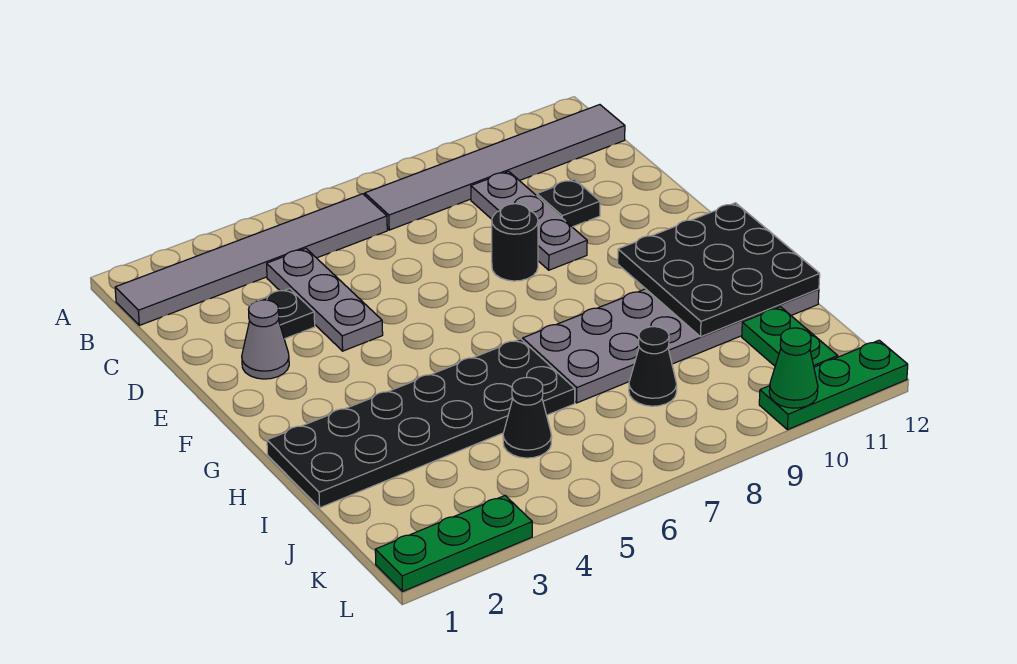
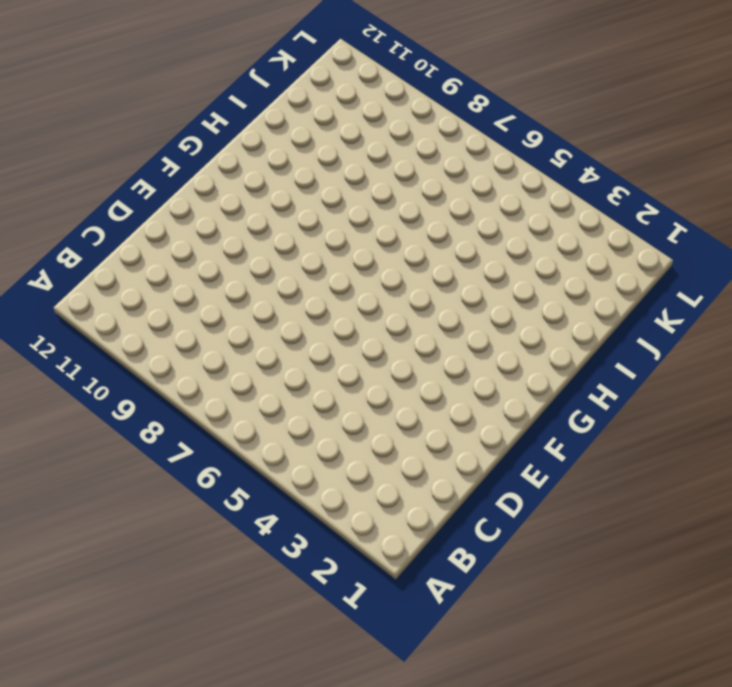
none -> grey tile B1:B6 level 1
none -> grey tile B7:B12 level 1
none -> grey plate C4:E4 level 1

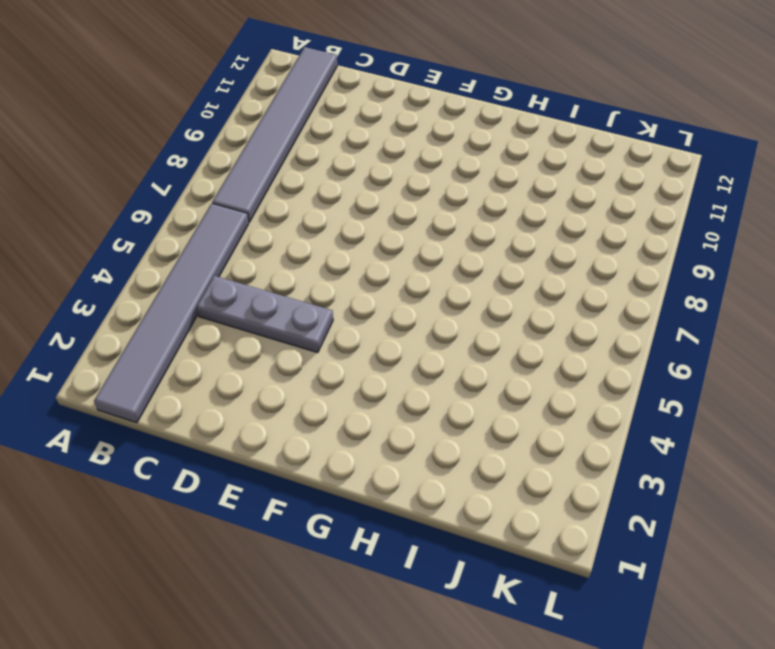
none -> grey plate C9:E9 level 1
none -> black plate D3 level 1
none -> black plate D10 level 1

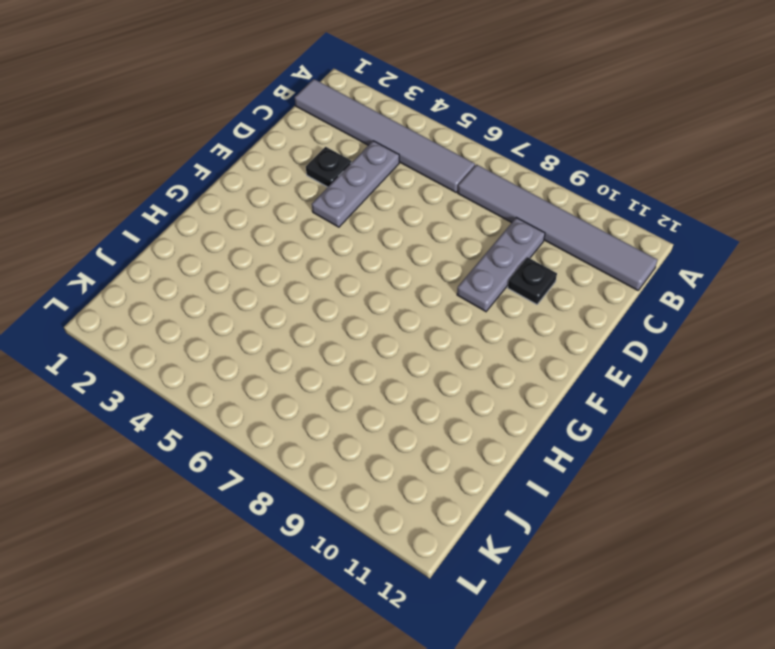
none -> grey cone E2 level 1
none -> black round brick E8 level 1
none -> black plate H1:I6 level 1

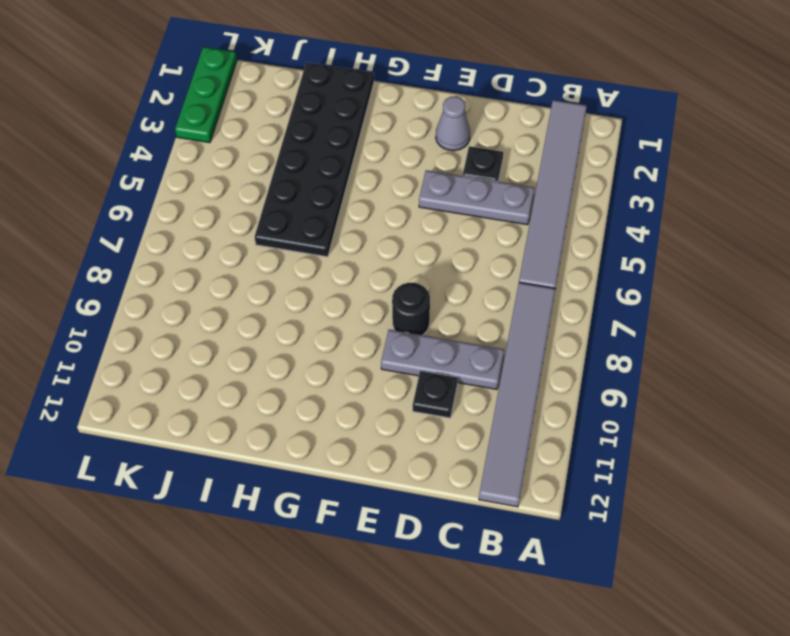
none -> grey plate H7:I12 level 1
none -> black cone J5 level 1
none -> black cone J8 level 1

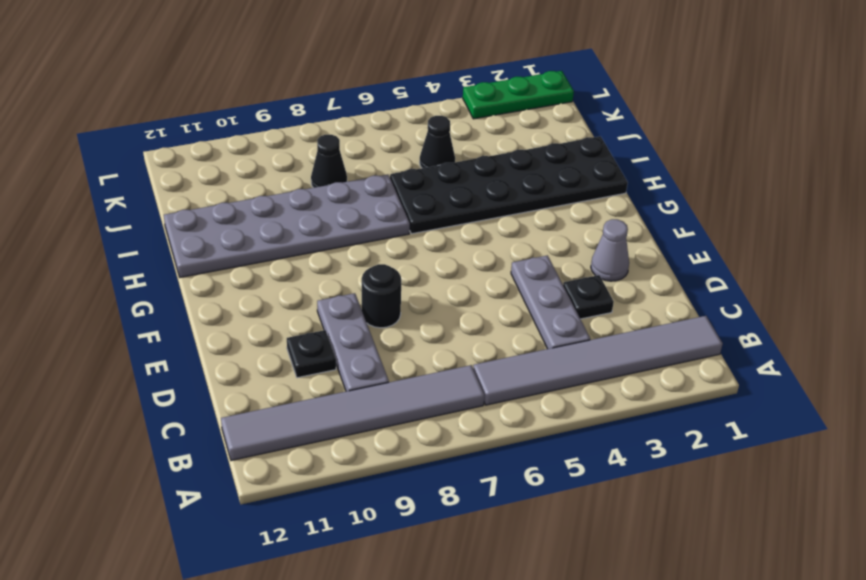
none -> green plate J11:K11 level 1
none -> green plate L10:L12 level 1
none -> black plate G10:I12 level 2

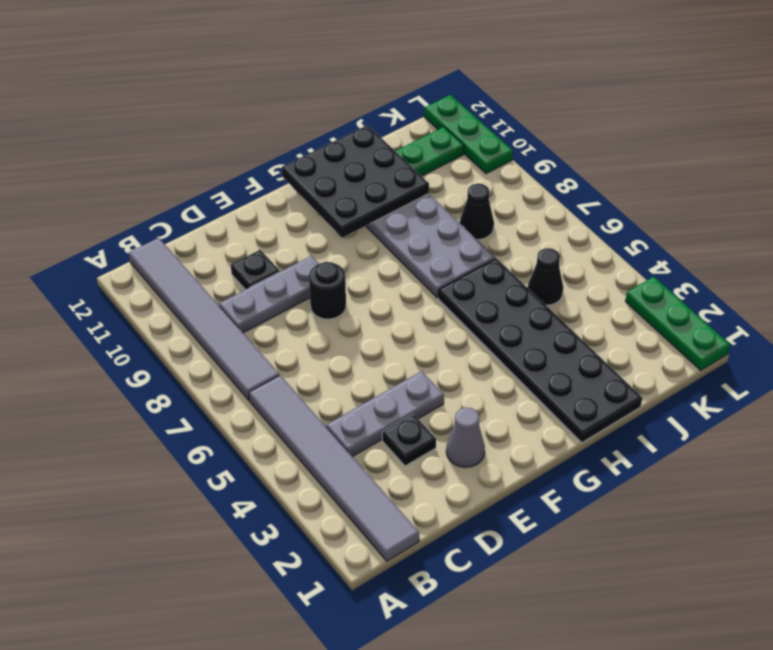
none -> green cone L10 level 2

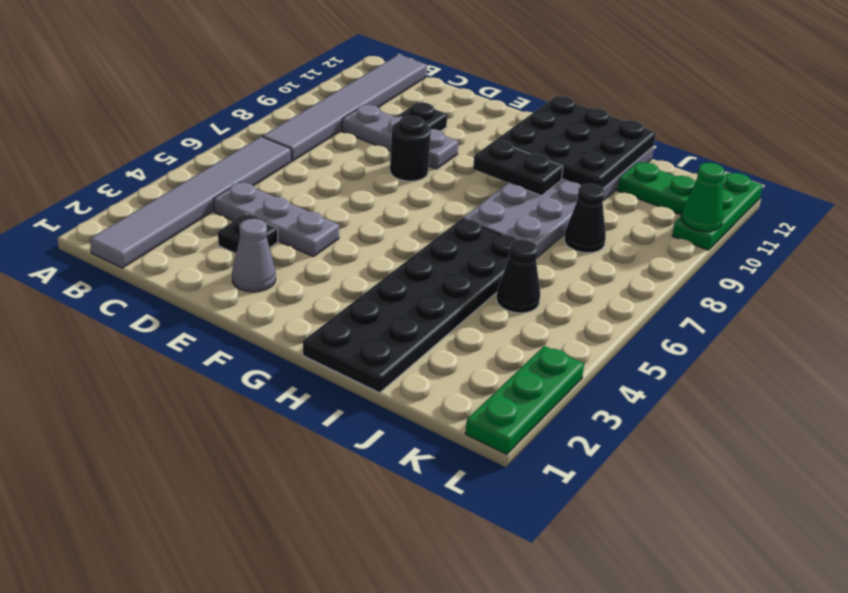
black plate G9:H9 level 2 -> none

